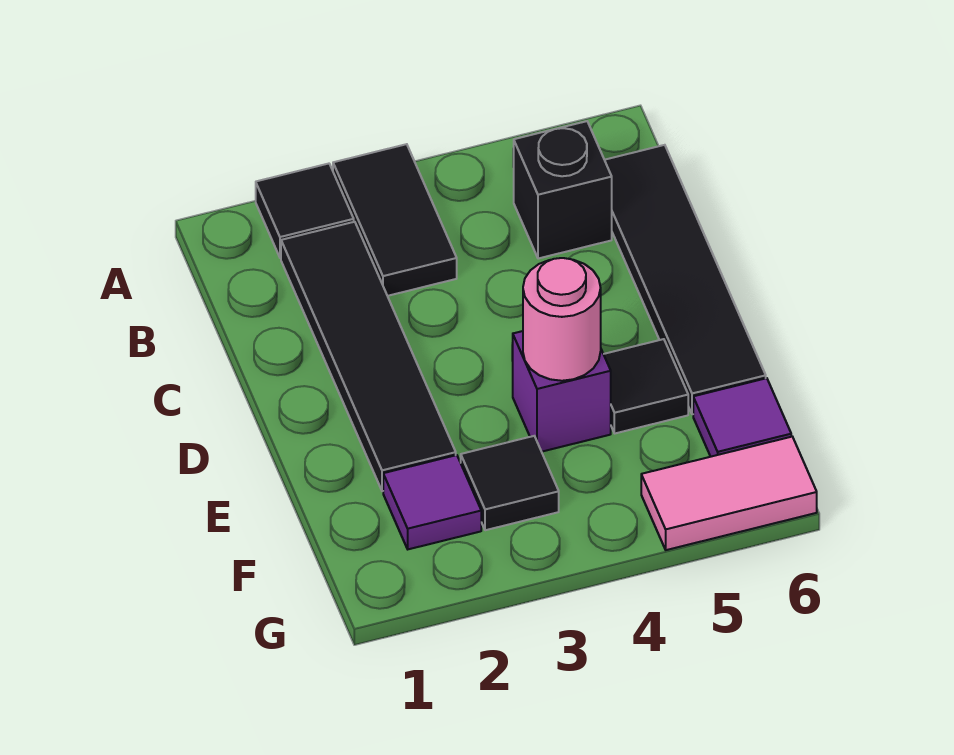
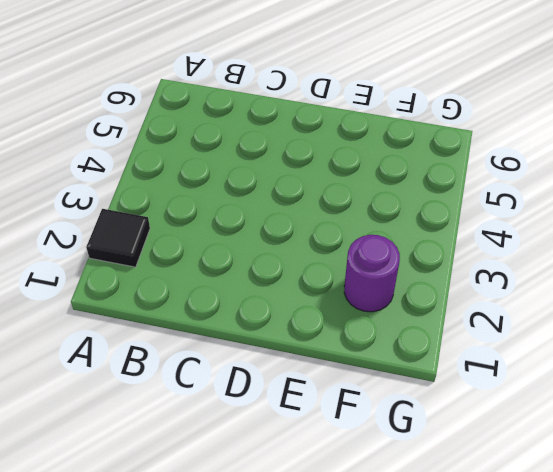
purple round brick F2 level 1 -> purple tile F2 level 1
none -> black tile A3:B3 level 1
none -> black tile B2:E2 level 1
none -> black brick B5 level 1

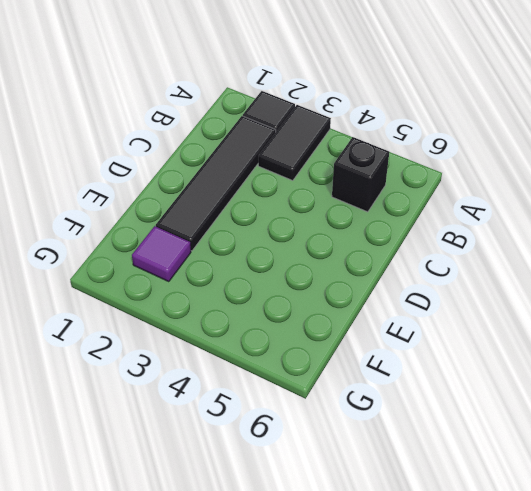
none -> black tile B6:E6 level 1
none -> purple brick E4 level 1
none -> black tile E5 level 1

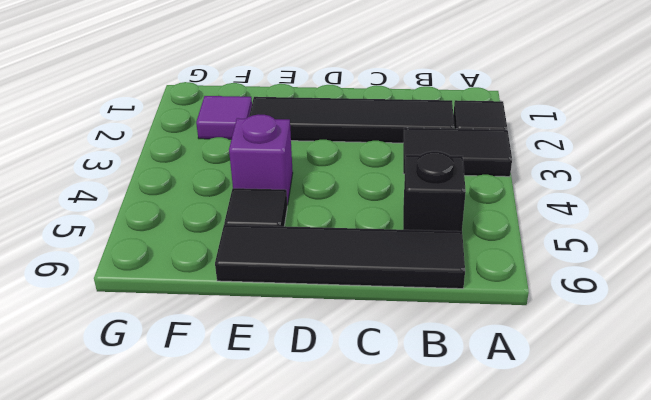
none -> black tile F3 level 1
none -> purple tile F6 level 1
none -> pink tile G5:G6 level 1

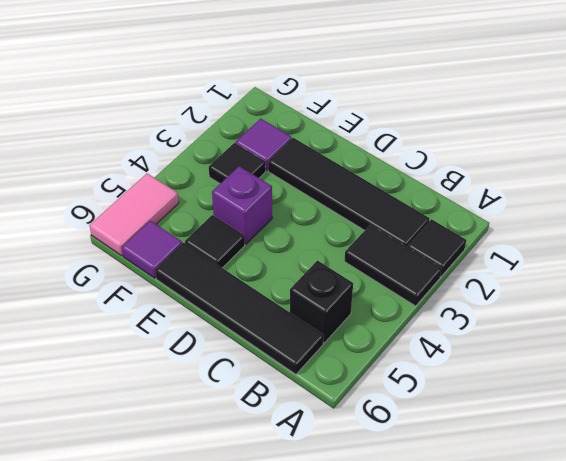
none -> pink round brick E4 level 2

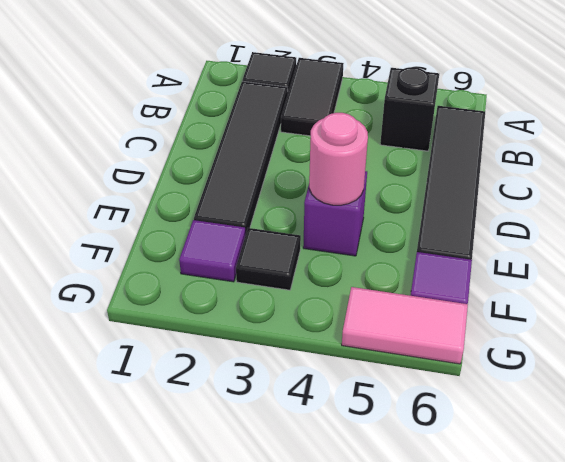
none -> black tile E5 level 1

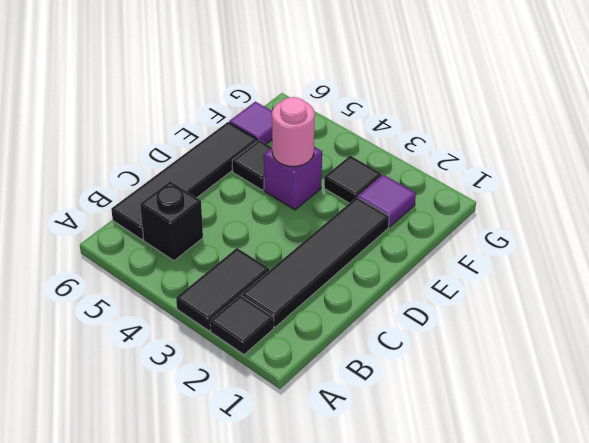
none -> pink tile G5:G6 level 1

